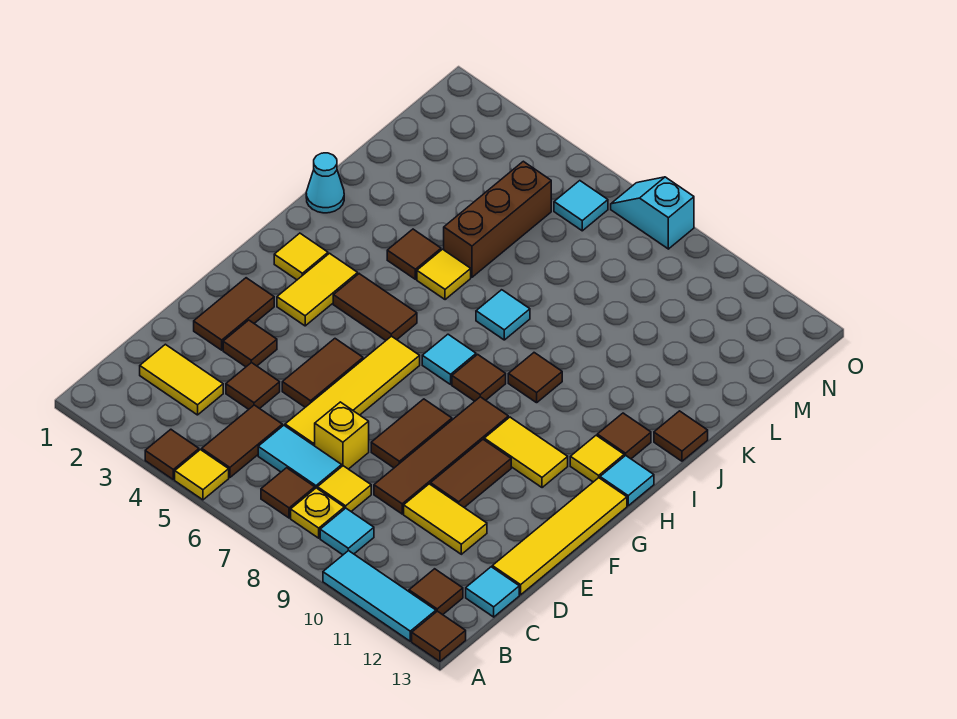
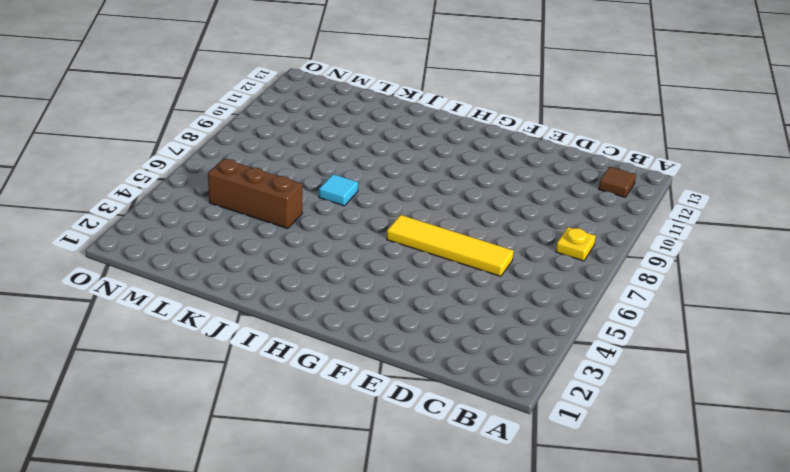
none -> brown tile A4 level 1
none -> yellow tile A5 level 1
none -> cyan tile A10:A12 level 1
none -> brown tile A13 level 1

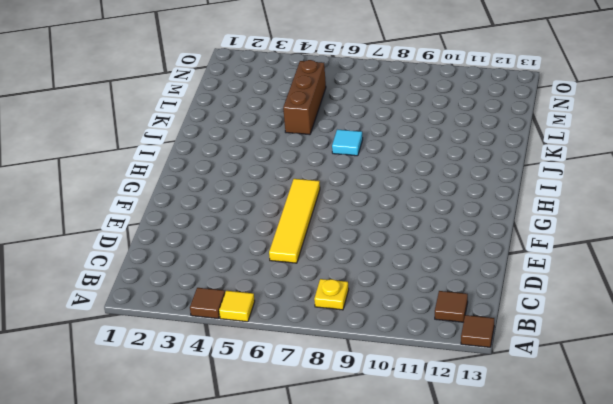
none -> cyan tile A10:A12 level 1
none -> brown tile B5:C5 level 1
none -> brown tile B7 level 1
none -> cyan tile B9 level 1

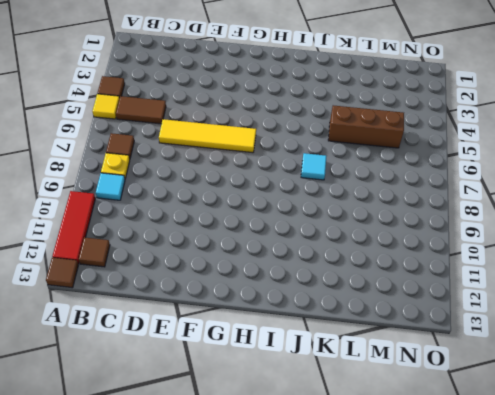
red tile A10:A12 level 1 -> cyan tile A10:A12 level 1
none -> yellow tile C2:C3 level 1
none -> cyan tile C6:C7 level 1
none -> yellow tile C8 level 1
none -> cyan tile C13 level 1

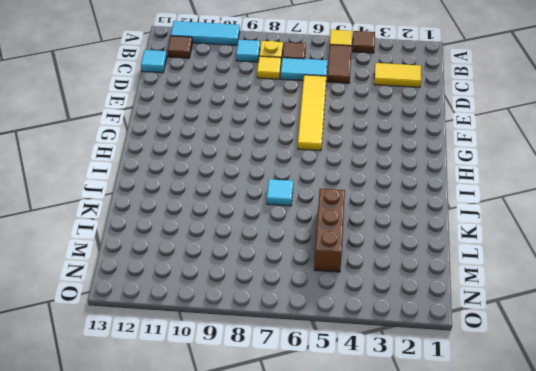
none -> brown tile A13 level 1
none -> brown tile D4 level 1
none -> yellow brick D7 level 1
none -> brown tile D9:G9 level 1

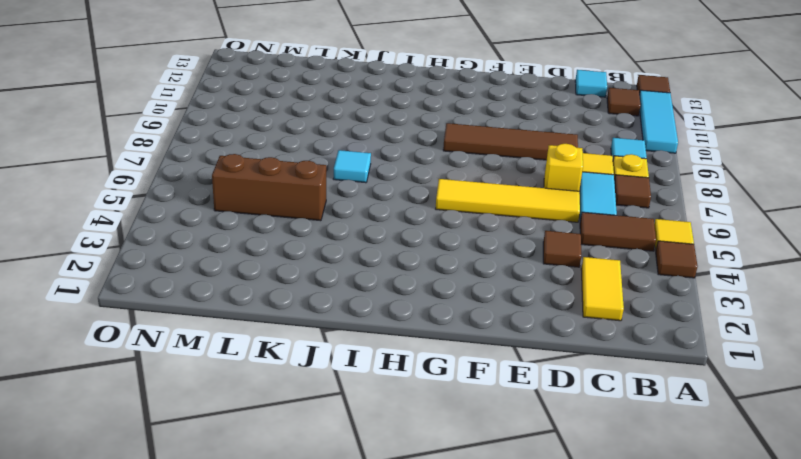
none -> yellow tile D10:D11 level 1
none -> yellow tile D13:G13 level 1
none -> brown tile E2:F2 level 1
none -> brown tile E3 level 1

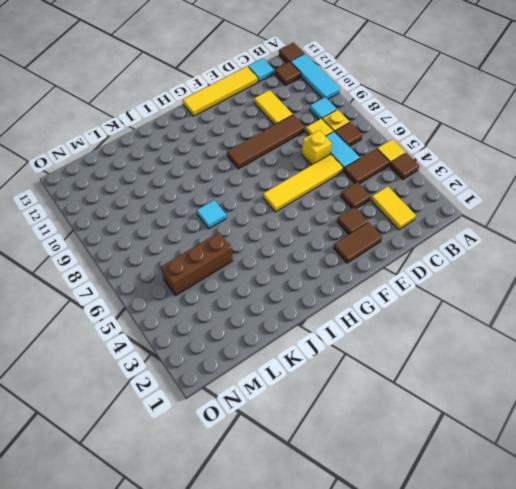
none -> brown tile E5:F5 level 1
none -> brown tile E8:F8 level 1
none -> brown tile E10:F10 level 1
none -> yellow tile G3:H3 level 1

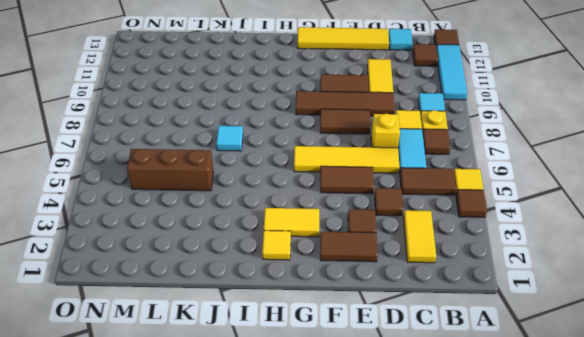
none -> yellow tile G10:G11 level 1
none -> brown tile H4:H5 level 1
none -> cyan tile H7 level 1
none -> brown tile H8 level 1

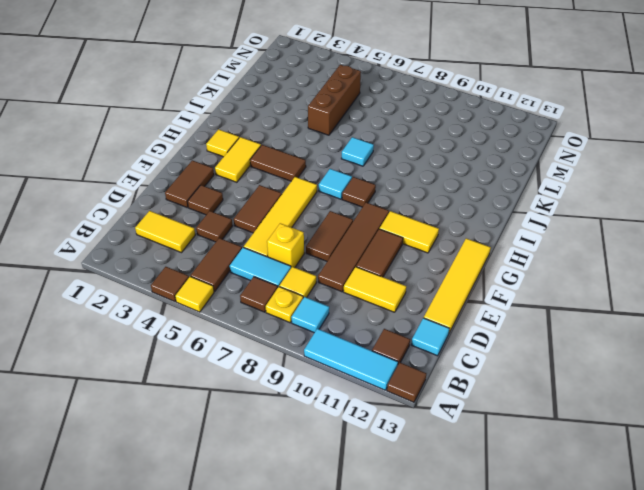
none -> yellow tile H12 level 1
none -> cyan tile H13 level 1
none -> brown tile I9 level 1
none -> brown tile I12 level 1

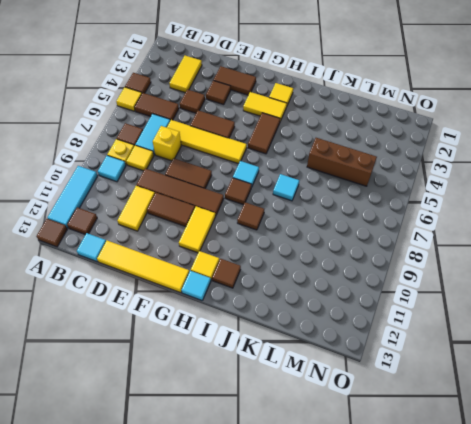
none -> cyan cone J1 level 1
none -> brown tile J4 level 1
none -> yellow tile J5 level 1
none -> brown tile J13 level 1

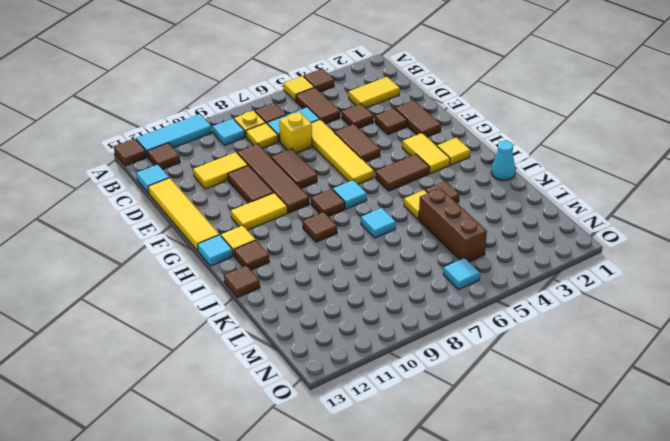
none -> cyan slope O7:O8 level 1 top 8

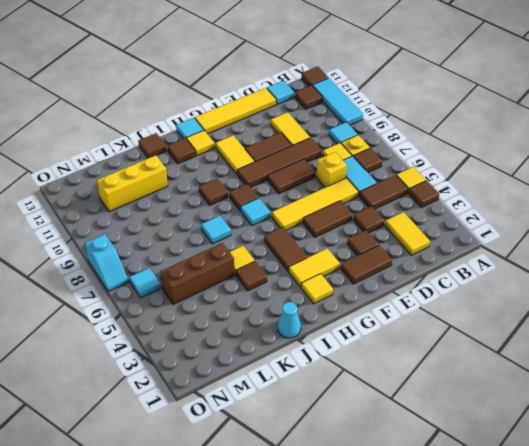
yellow brick K11:M11 level 1 -> none

